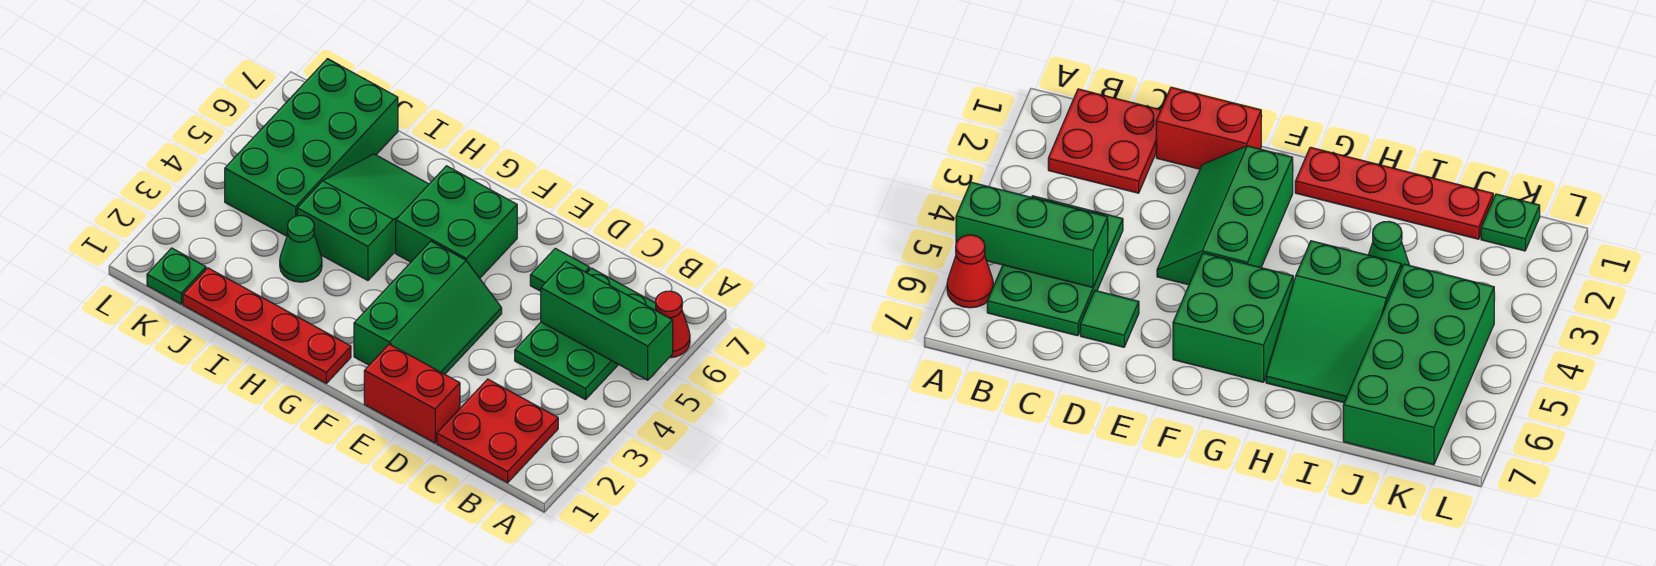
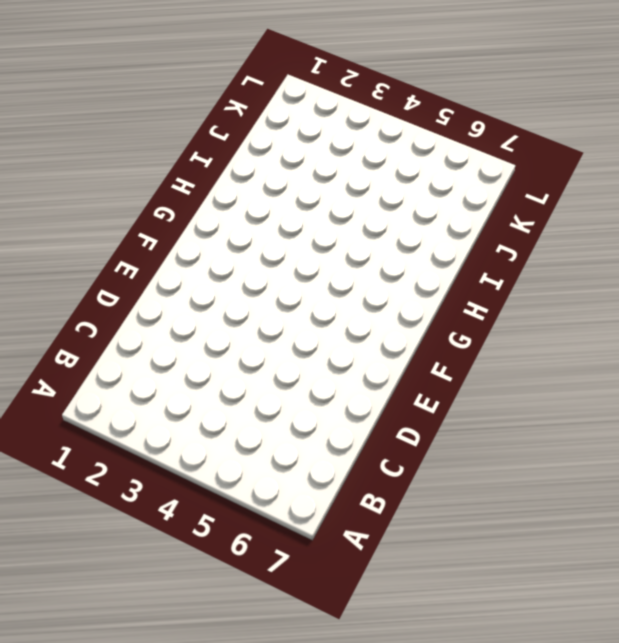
none -> red cone A6 level 1
none -> red plate B1:C2 level 1
none -> green plate B4:C6 level 1

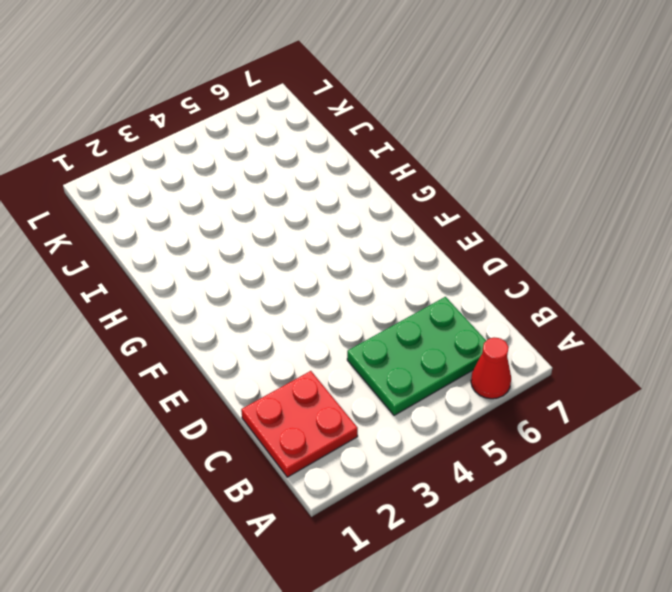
none -> red brick D1:E1 level 1
none -> green tile D6 level 1
none -> green slope E2:F4 level 1 top F

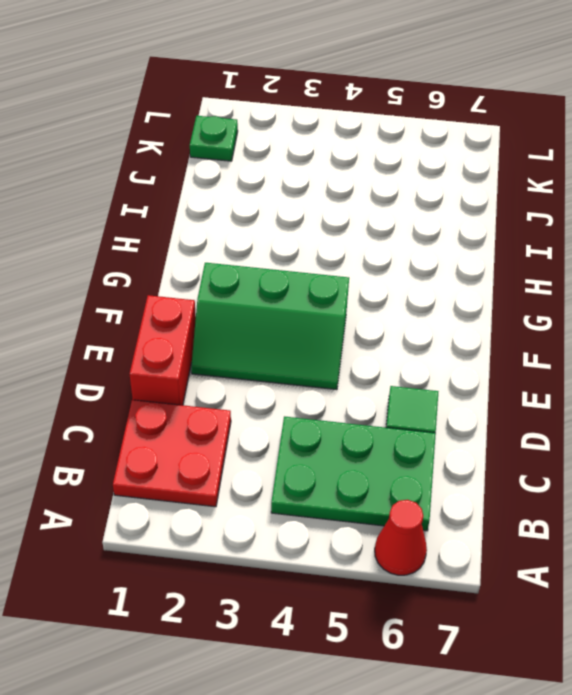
none -> green brick F5:G6 level 1
none -> red plate G1:J1 level 1
none -> green slope H4:I6 level 1 top 4

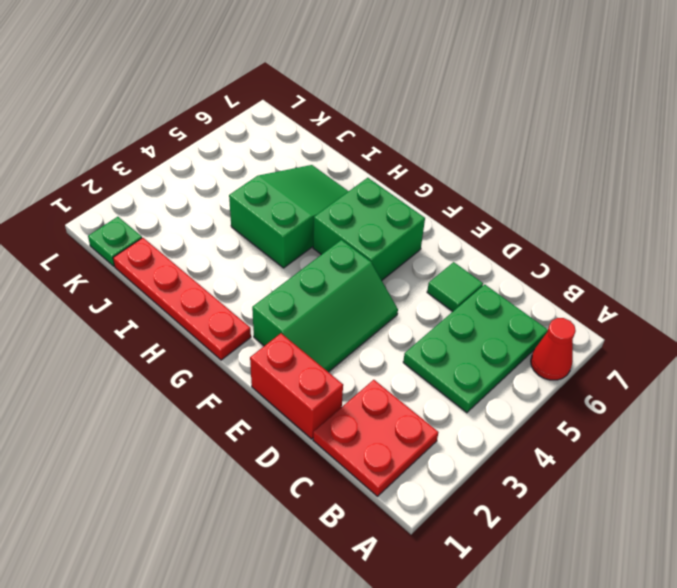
none -> green cone I3 level 1
none -> green brick J4:K7 level 1
none -> green brick A5:C5 level 2

